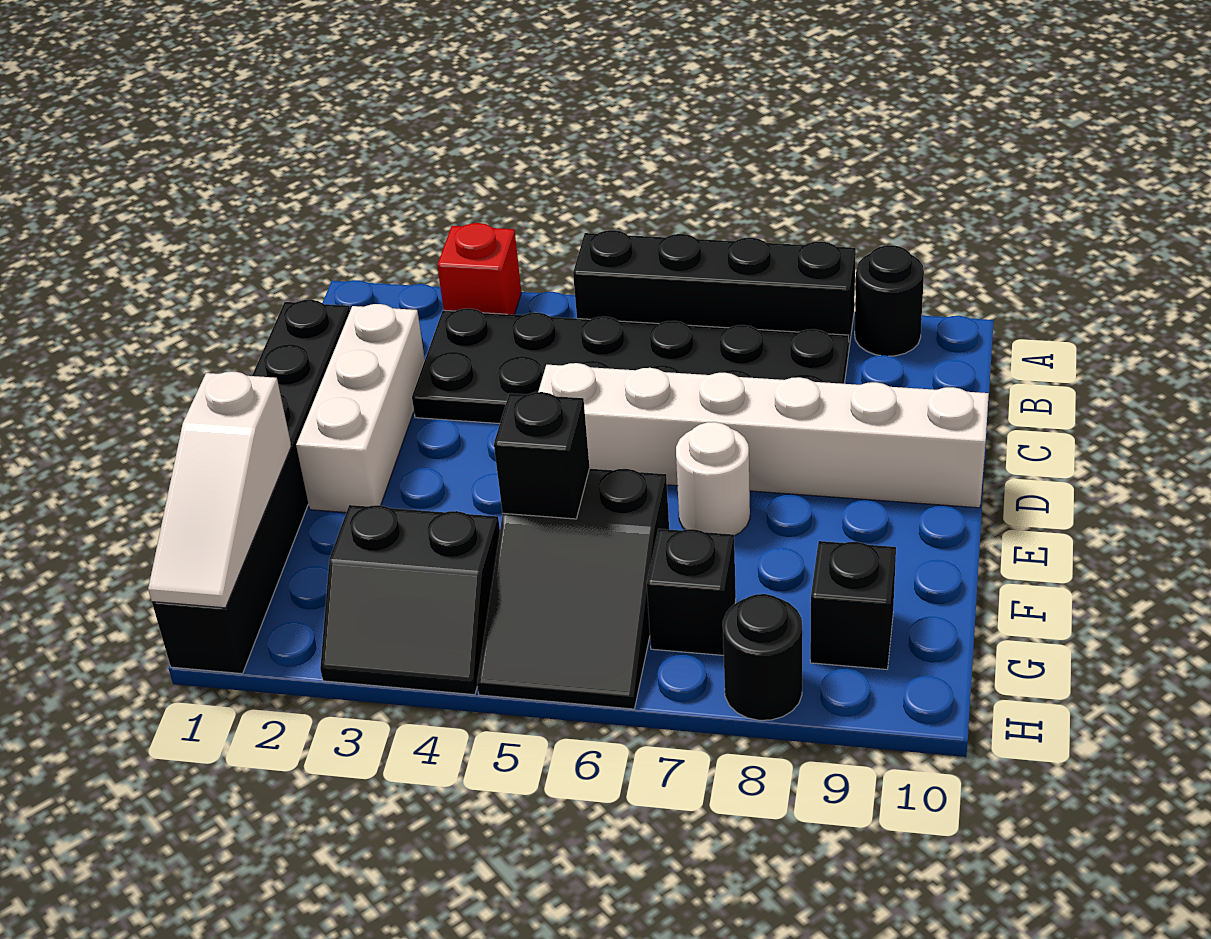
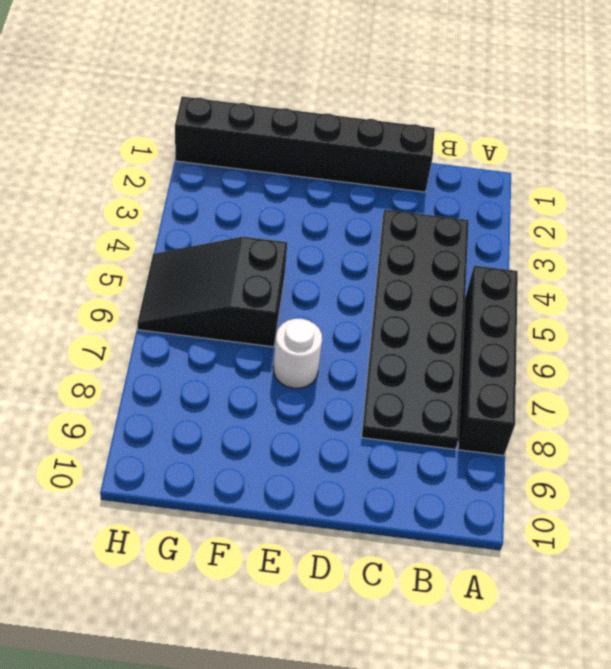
none -> red brick A3 level 1
none -> black round brick A9 level 1
none -> white brick C2:E2 level 1

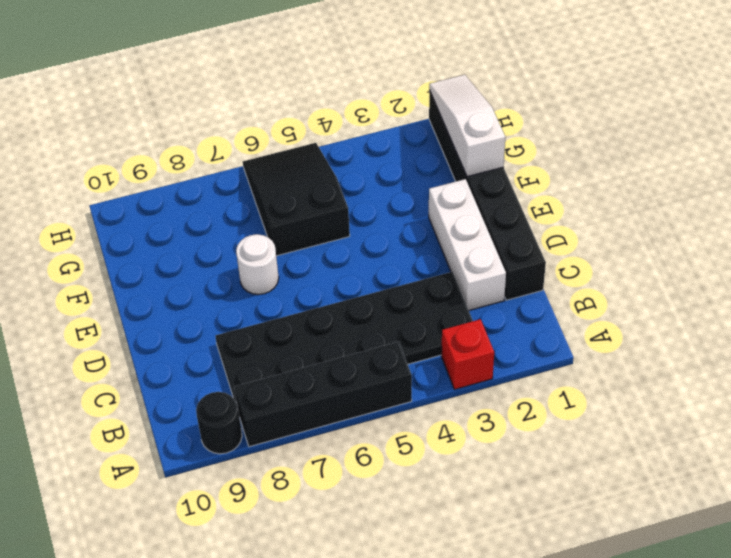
none -> white brick D5:D10 level 1
none -> black slope G3:H4 level 1 top G
none -> black brick G7 level 1

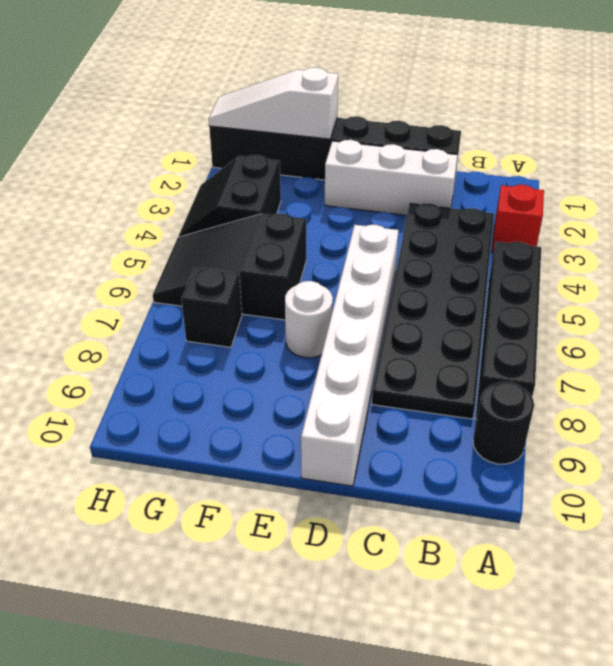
none -> black brick G9 level 1
none -> black round brick H8 level 1
none -> black brick F5 level 2

